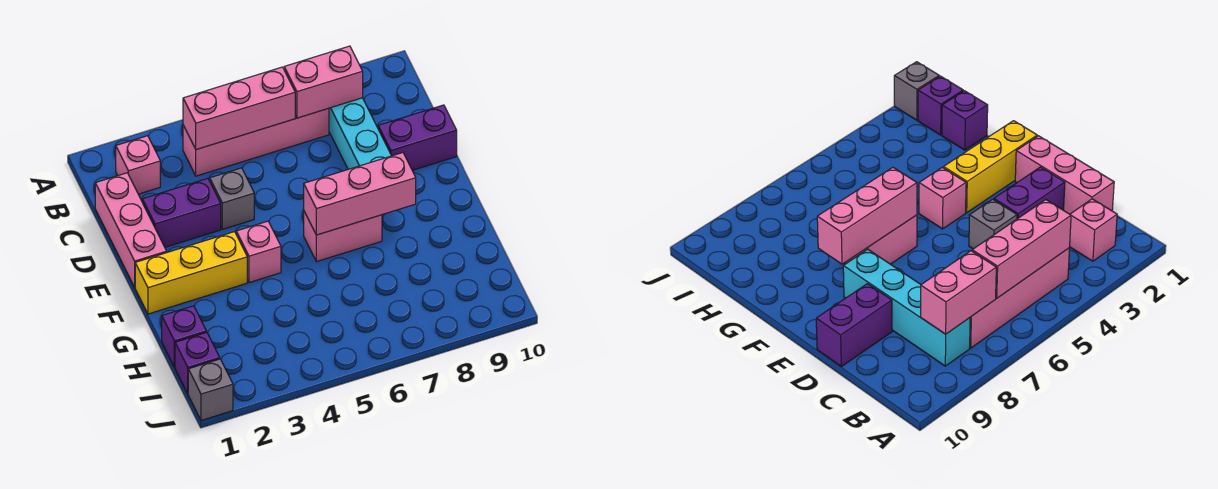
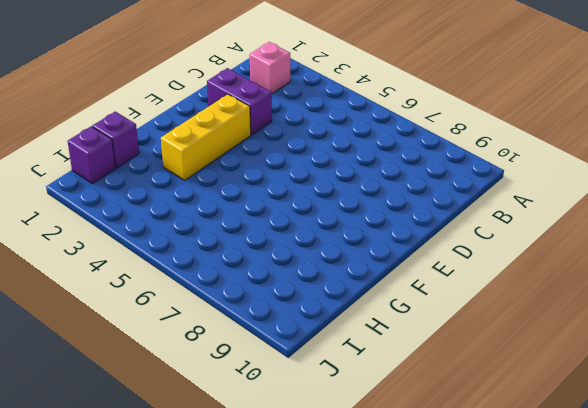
yellow brick E3:G3 level 1 -> yellow brick F1:F3 level 1
none -> pink brick B4:B7 level 1
none -> cyan brick B8:E8 level 1
none -> pink brick C1:E1 level 1

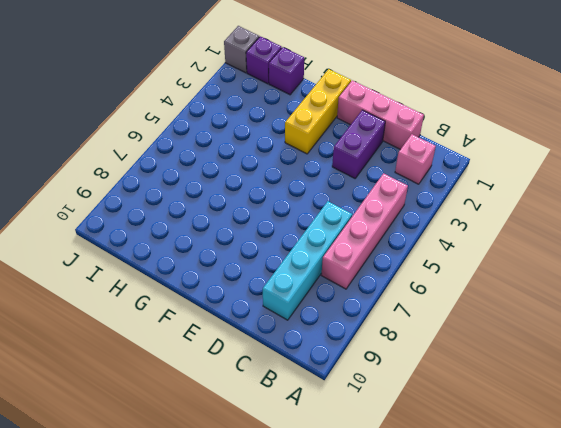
cyan brick C6:C9 level 1 -> cyan brick B8:E8 level 1
none -> grey brick D4 level 1
none -> purple brick D9:D10 level 1
none -> pink brick F4 level 1

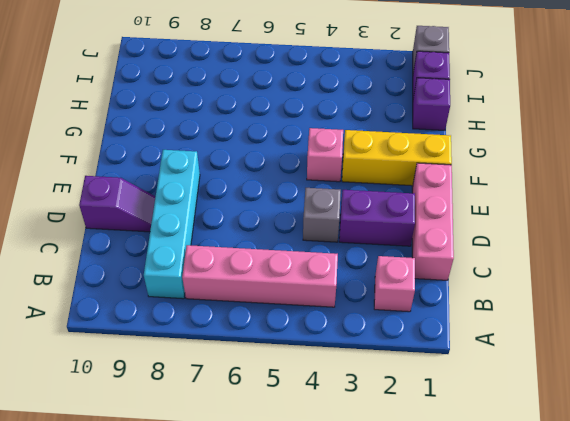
purple slope D9:D10 level 1 top 10 -> purple brick D9:D10 level 1
none -> pink brick F6:F7 level 1
none -> pink brick B4:B6 level 2
none -> pink brick B7:B8 level 2

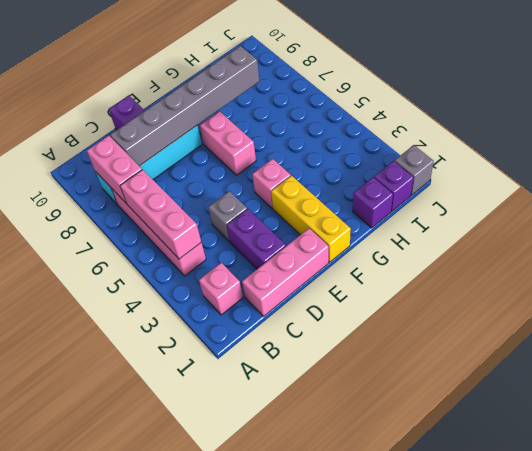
grey brick C8:H8 level 2 -> pink brick F6:F8 level 2

